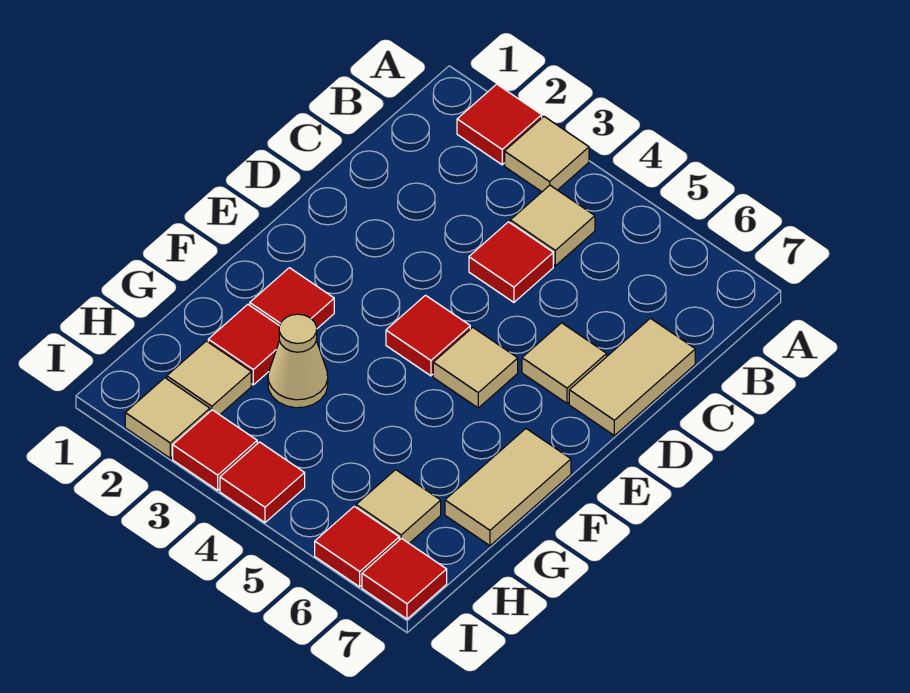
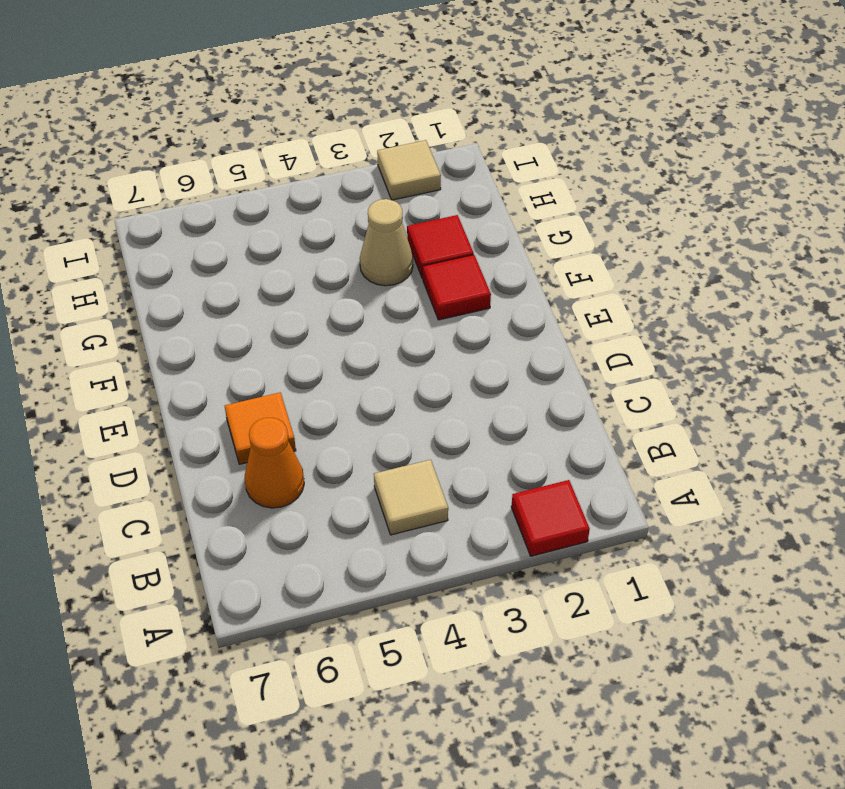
orange cone C6 level 1 -> none
orange tile D6 level 1 -> tan tile D6 level 1
none -> tan tile A3 level 1
none -> red tile C4 level 1
none -> tan tile C7:D7 level 1

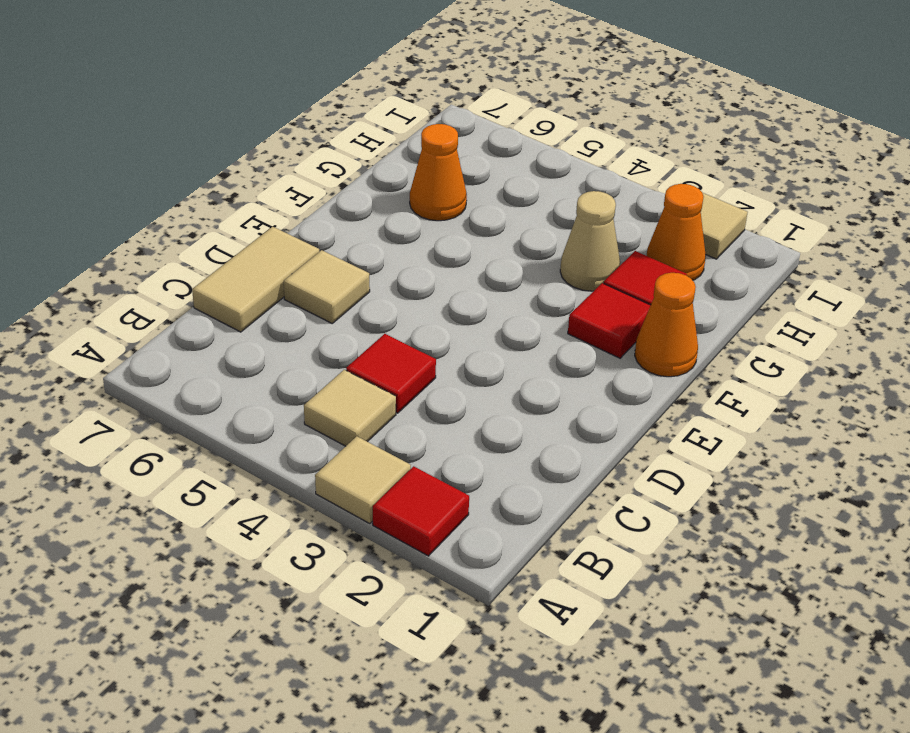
orange cone F1 level 1 -> none
orange cone G6 level 1 -> none
orange cone H2 level 1 -> tan tile H2 level 1
none -> red tile E4 level 1
none -> tan tile E5 level 1
none -> tan tile F7:G7 level 1

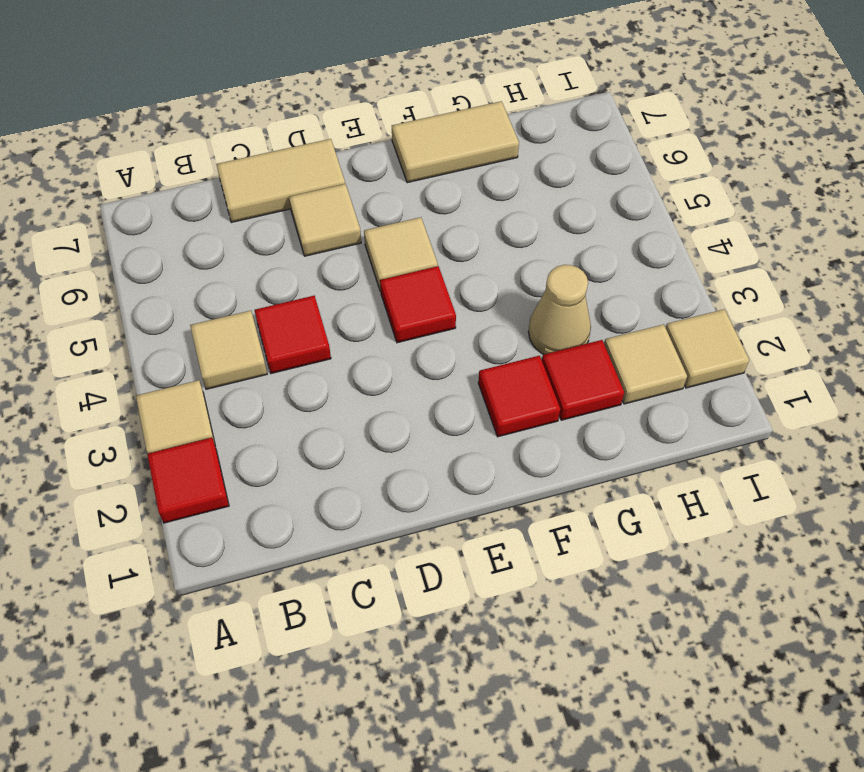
none -> tan tile H6 level 1
none -> red tile I3 level 1
none -> red tile I4 level 1

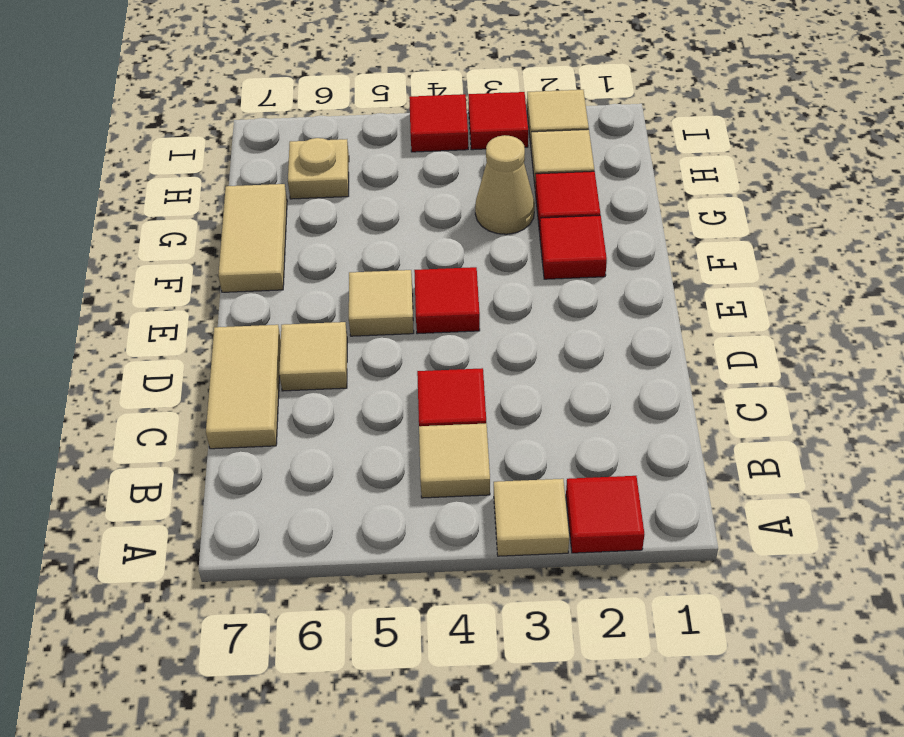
tan plate H6 level 1 -> tan tile H6 level 1
none -> red tile I6 level 1
none -> red tile I7 level 1

